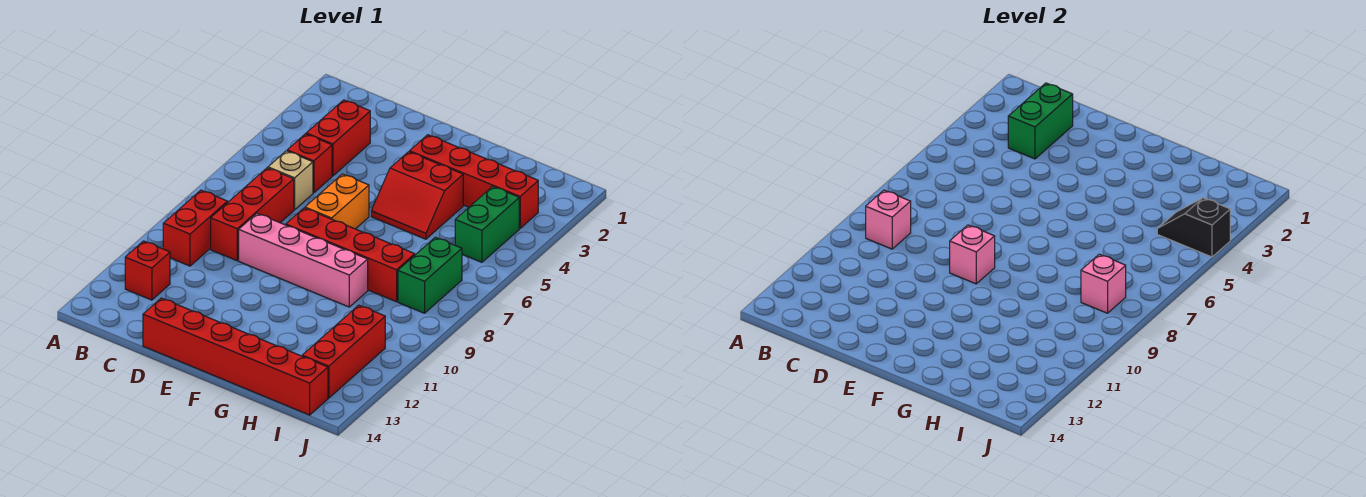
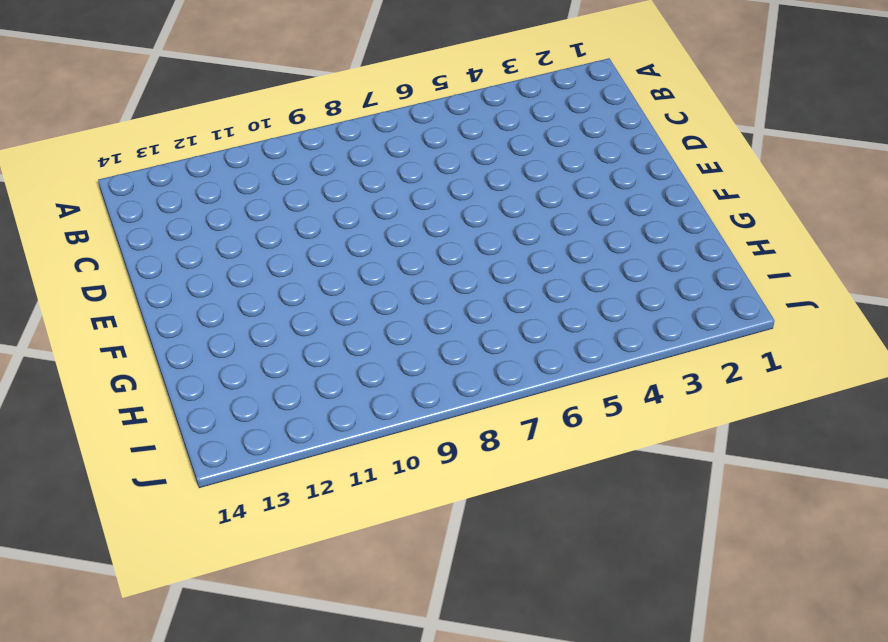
none -> red brick B9:B10 level 1
none -> red brick B12 level 1
none -> red brick C3:C4 level 1

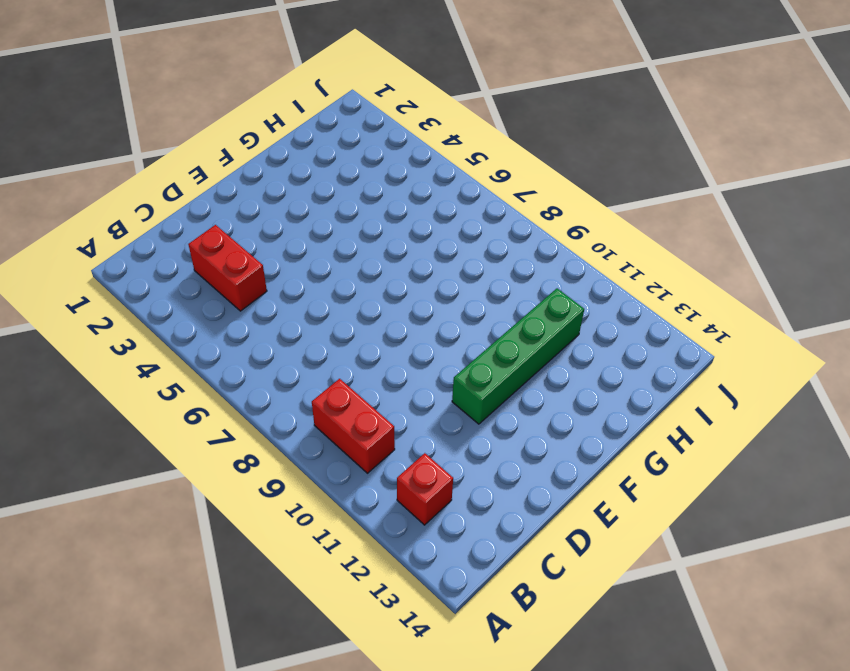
green brick E11:H11 level 1 -> none
none -> red brick C5 level 1
none -> tan brick C6 level 1
none -> red brick C7:C9 level 1

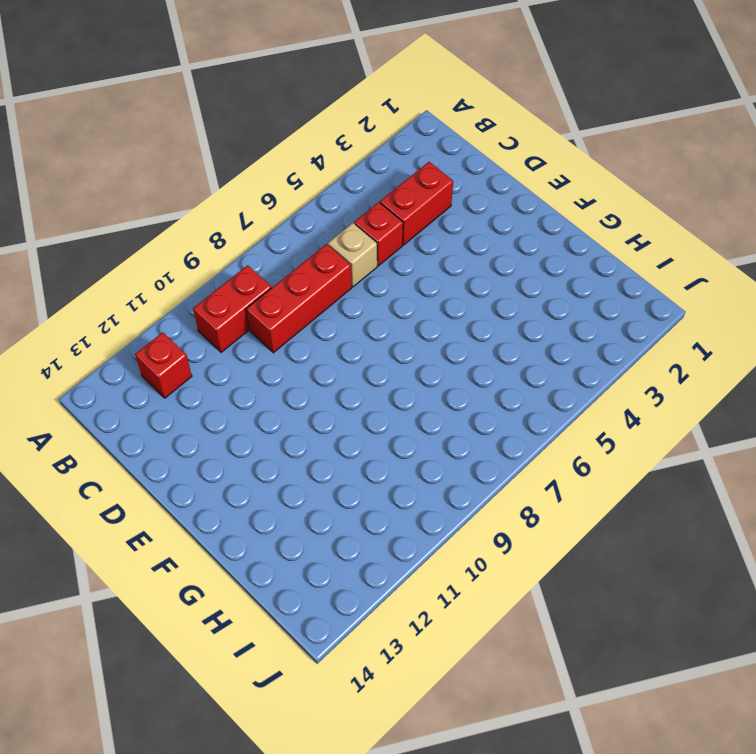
none -> pink brick D9:G9 level 1
none -> red brick D14:I14 level 1
none -> orange brick E6:E7 level 1

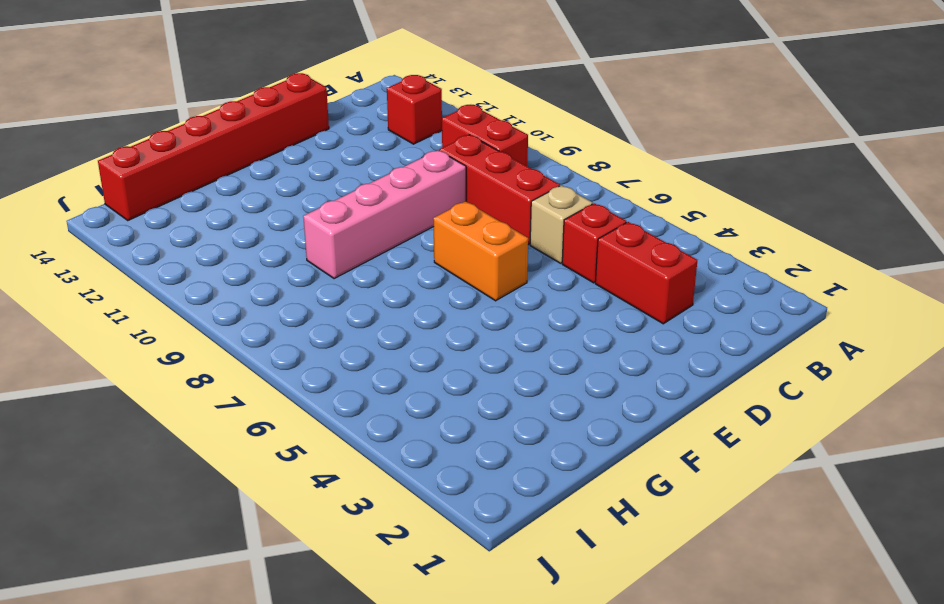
none -> red brick E8:H8 level 1
none -> red brick F3:I3 level 1
none -> red slope F4:G5 level 1 top 4

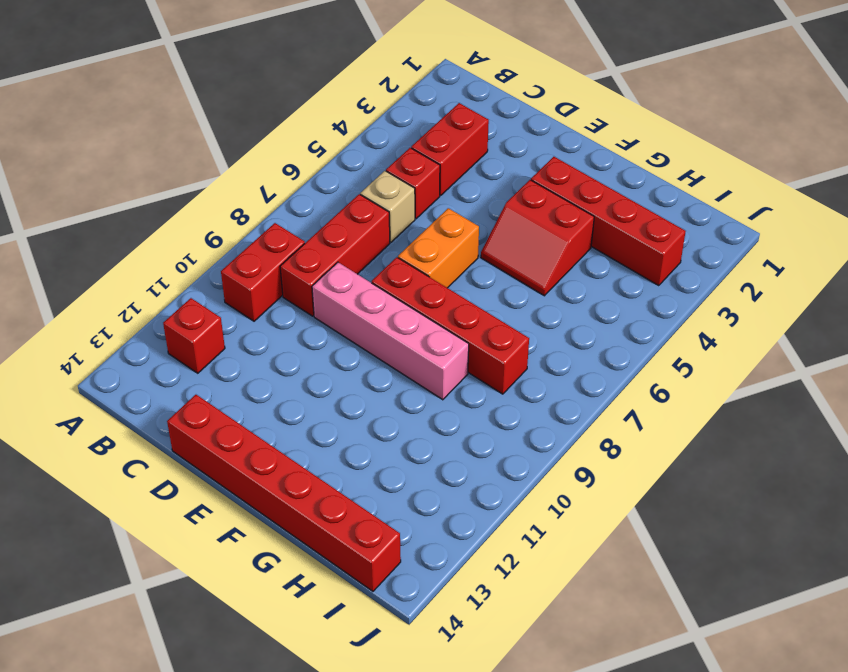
none -> green brick I4:I5 level 1
none -> green brick I7:I8 level 1
none -> red brick I11:I13 level 1

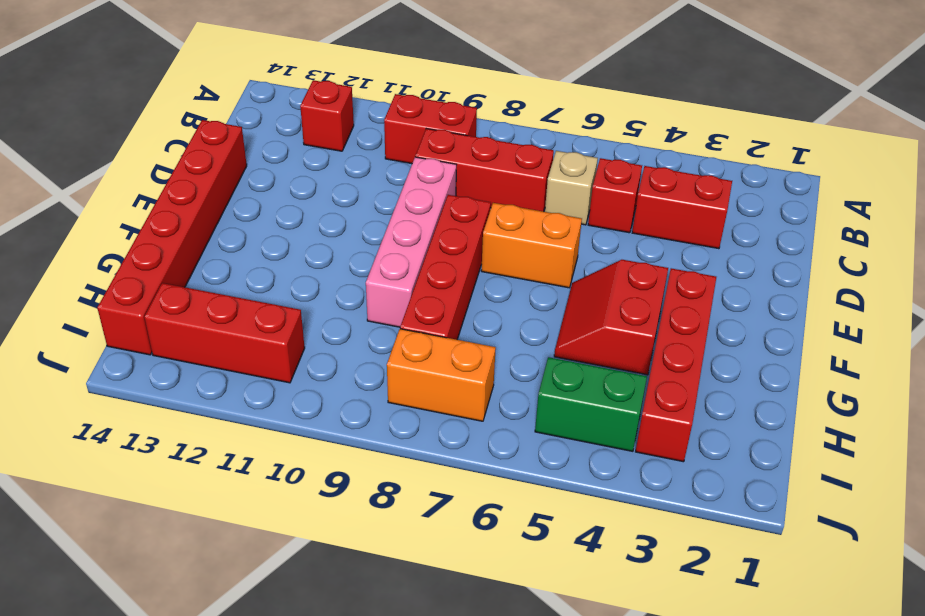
orange brick I7:I8 level 1 -> green brick I7:I8 level 1
none -> pink brick B9 level 2
none -> green brick C2:C3 level 2
none -> pink brick E9 level 2

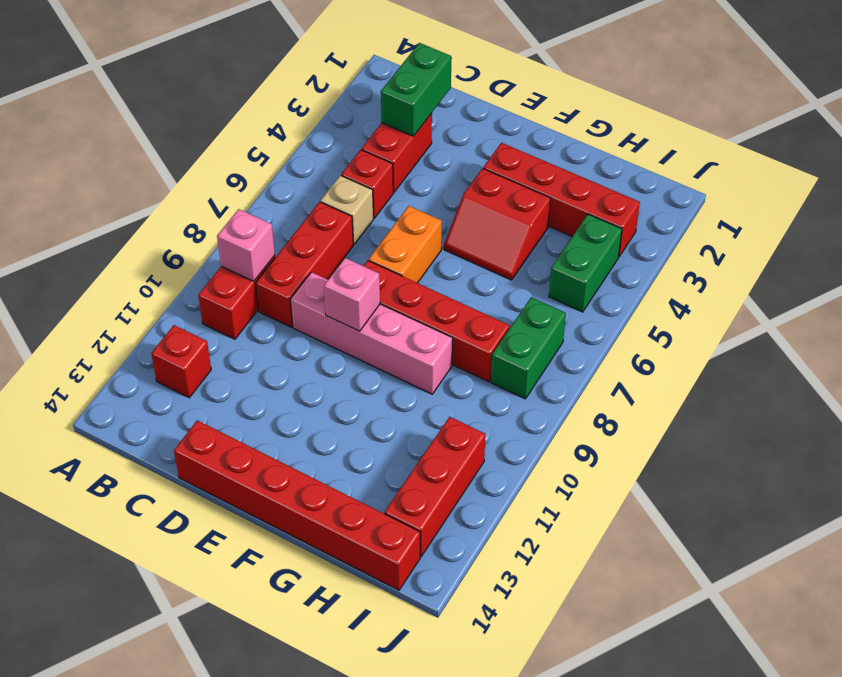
none -> black slope I4:J4 level 2 top J
none -> pink brick I8 level 2

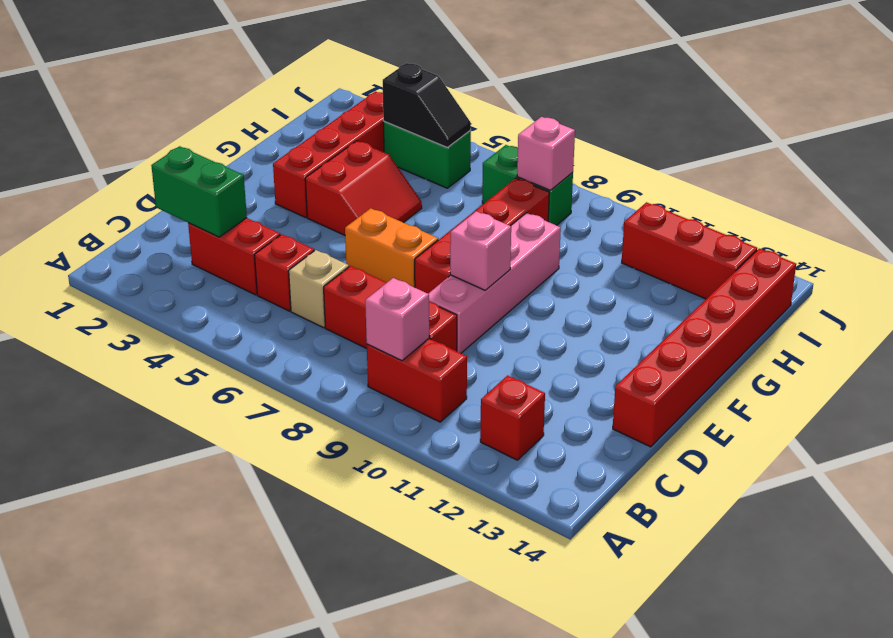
black slope I4:I5 level 2 top 4 -> black slope I4:J4 level 2 top J

